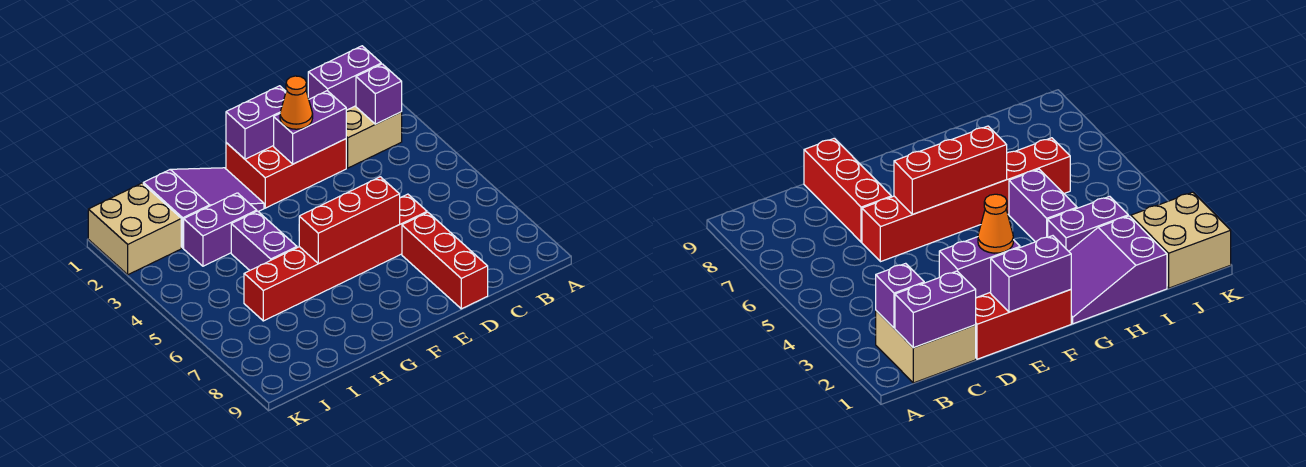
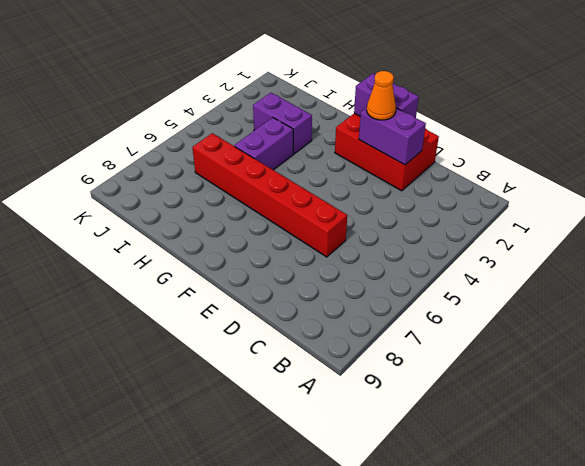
none -> tan brick B1:C2 level 1
none -> red brick D7:D9 level 1
none -> purple slope G1:I2 level 1 top I

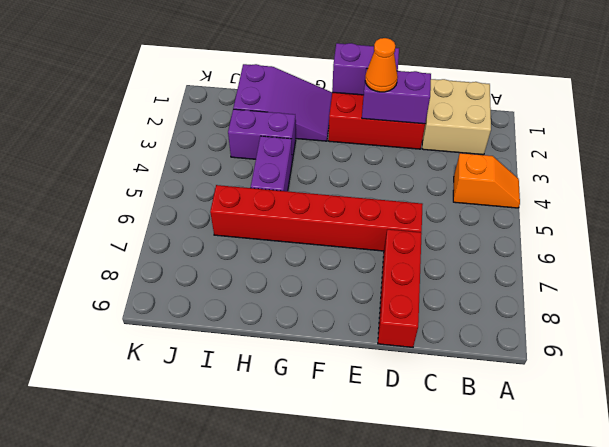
orange slope A4:B4 level 1 top B -> none
none -> tan brick J1:K2 level 1
none -> purple brick B1:C1 level 2
none -> purple brick B2 level 2

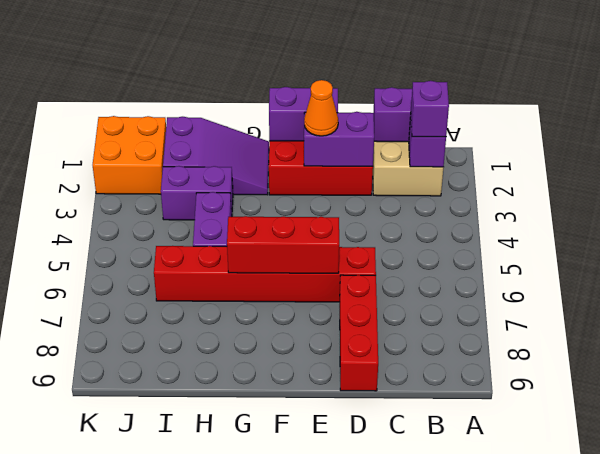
purple brick B2 level 3 -> none
orange brick J1:K2 level 1 -> tan brick J1:K2 level 1

